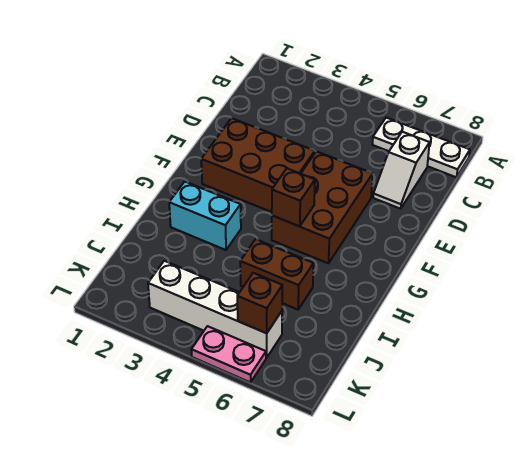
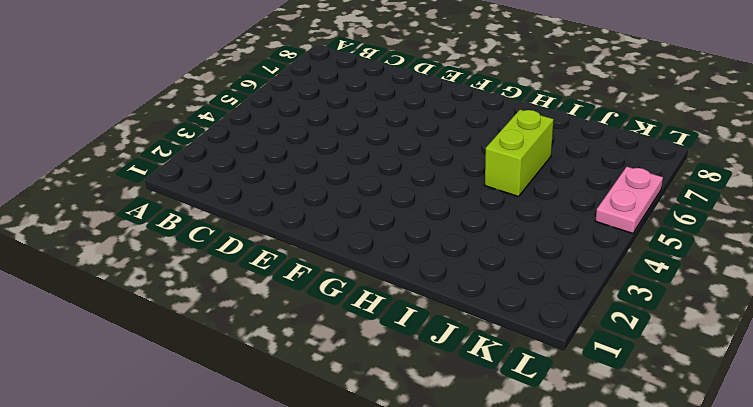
lime brick I5:I6 level 1 -> brown brick I5:I6 level 1
none -> white plate B6:B8 level 1
none -> white slope C7:D7 level 1 top C

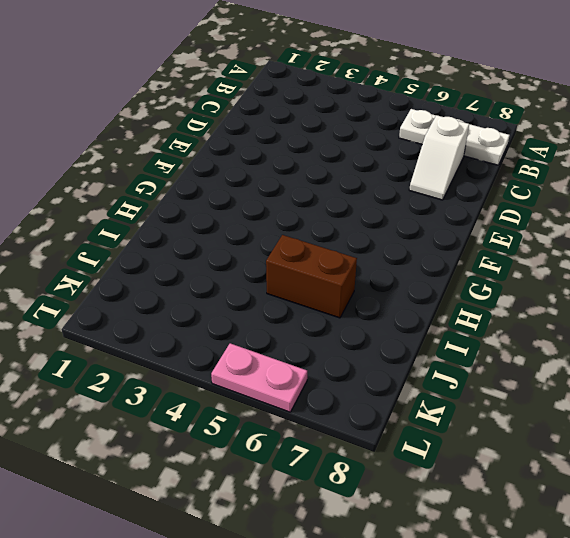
none -> brown brick E2:F4 level 1
none -> brown brick E5:G6 level 1

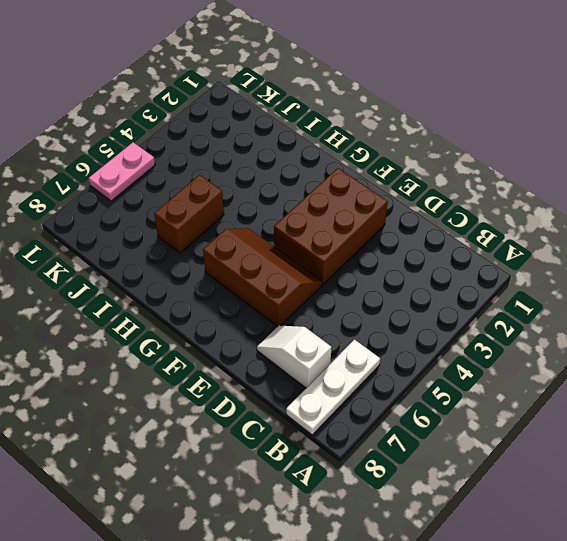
brown slope E5:G6 level 1 top 6 -> brown brick E5:G6 level 1
none -> cyan brick H2:H3 level 1
none -> white brick K3:K6 level 1

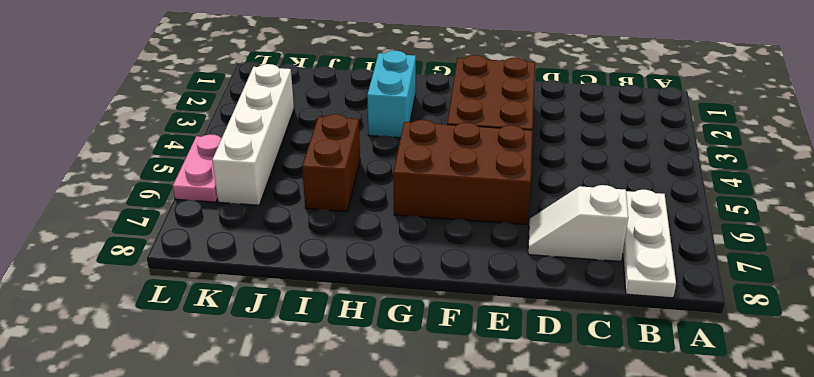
none -> brown brick G5 level 2
none -> brown brick K6 level 2

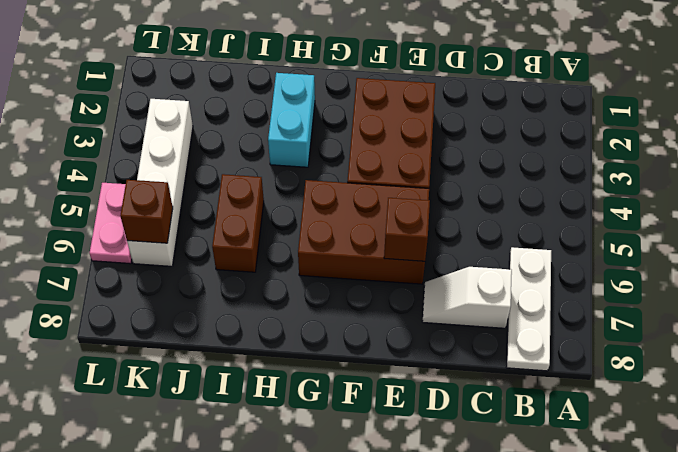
brown brick E6 level 2 -> brown brick G5 level 2

